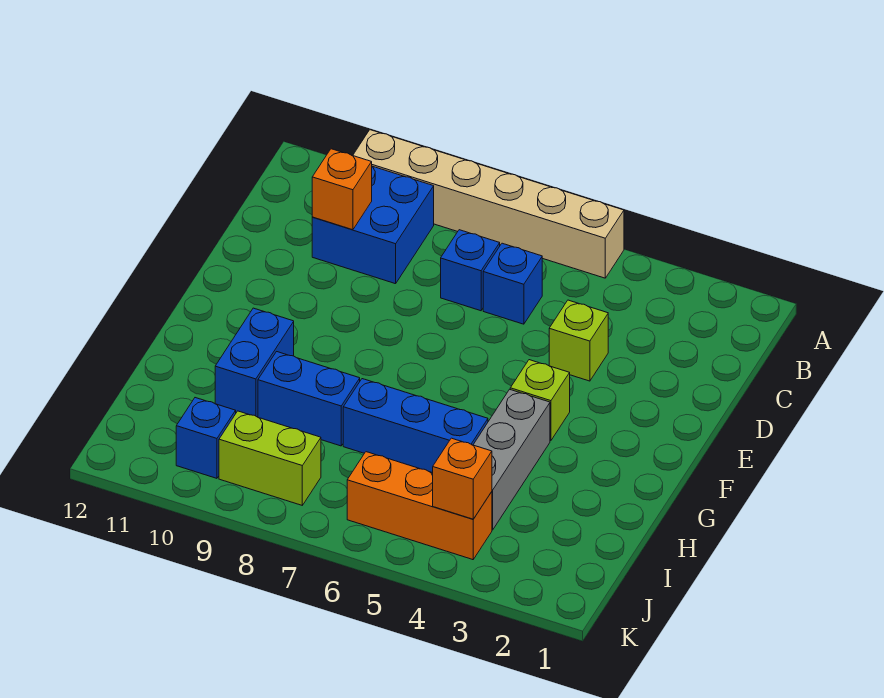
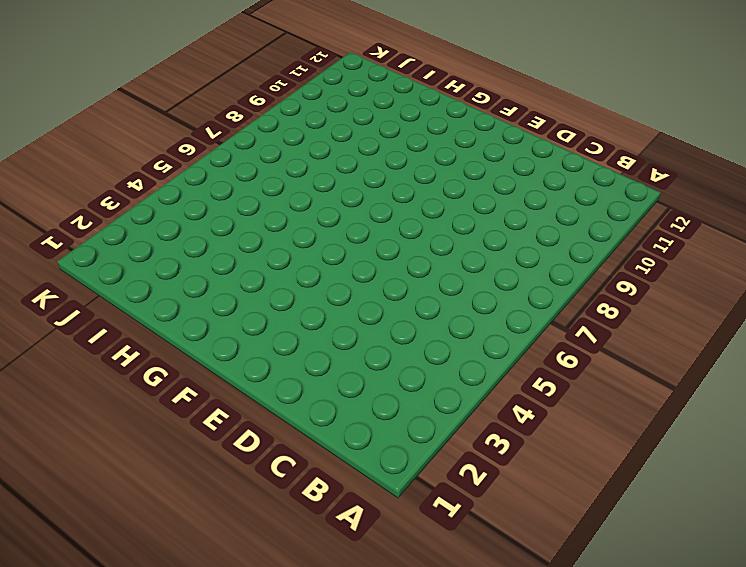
none -> tan brick A5:A10 level 1
none -> blue brick B9:C10 level 1
none -> blue brick C6 level 1

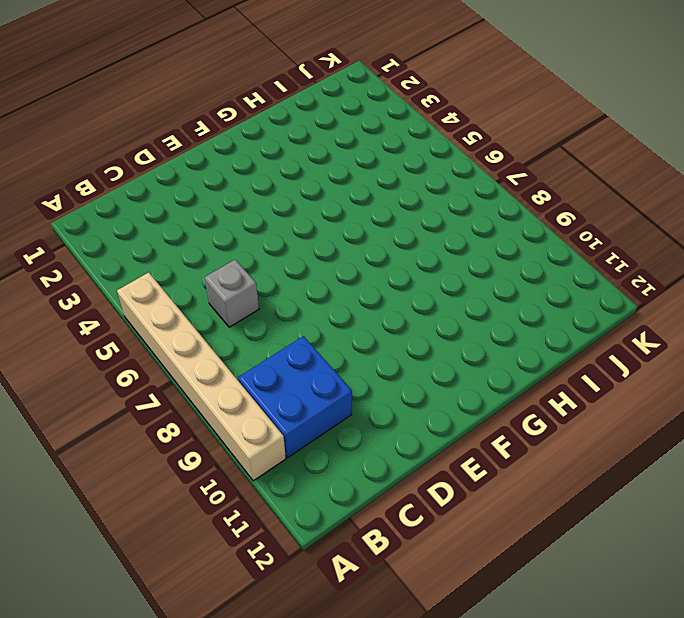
grey brick C6 level 1 -> blue brick C6 level 1
none -> blue brick C7 level 1
none -> lime brick D4 level 1
none -> lime brick F4 level 1

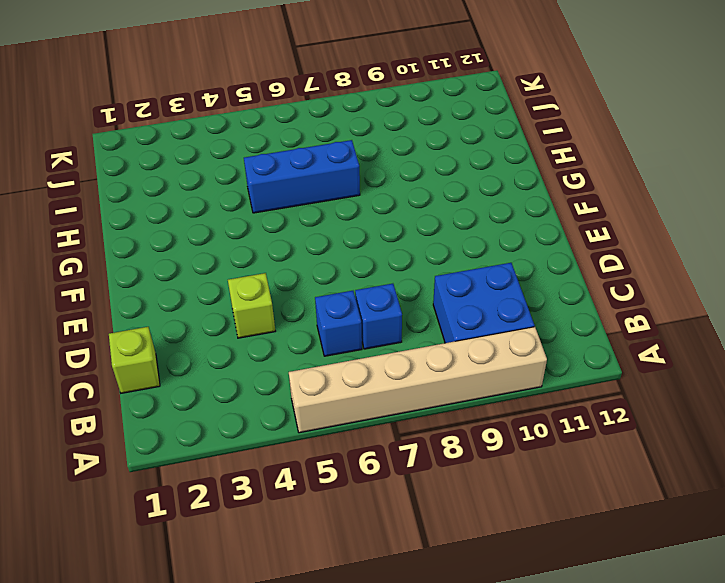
lime brick C1 level 1 -> lime brick F4 level 1
none -> grey brick G4:I4 level 1
none -> blue brick G10:H10 level 1
none -> blue brick H8:H9 level 1

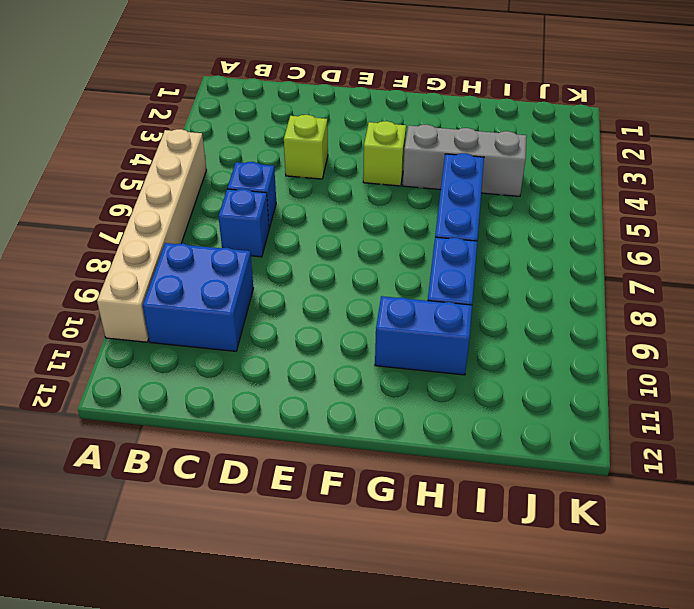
none -> orange brick J4:J6 level 1
none -> lime brick J8:J9 level 1
none -> blue brick J10 level 1

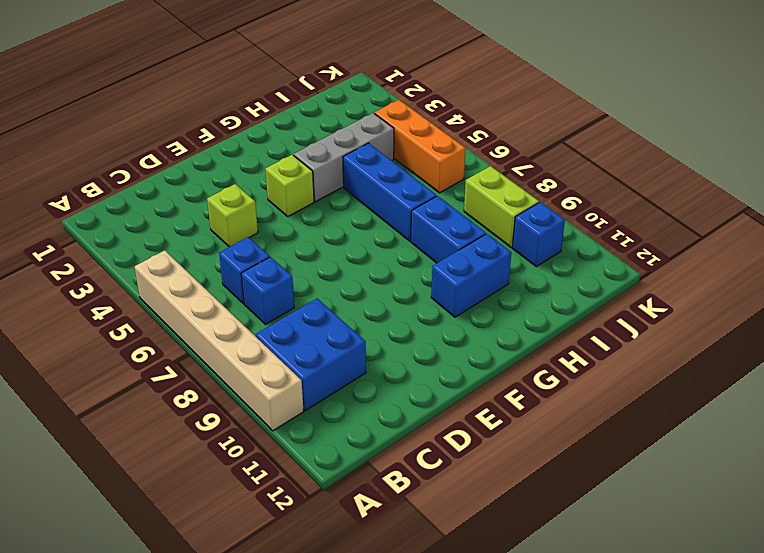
none -> orange brick C10 level 2
none -> orange brick J4 level 2

